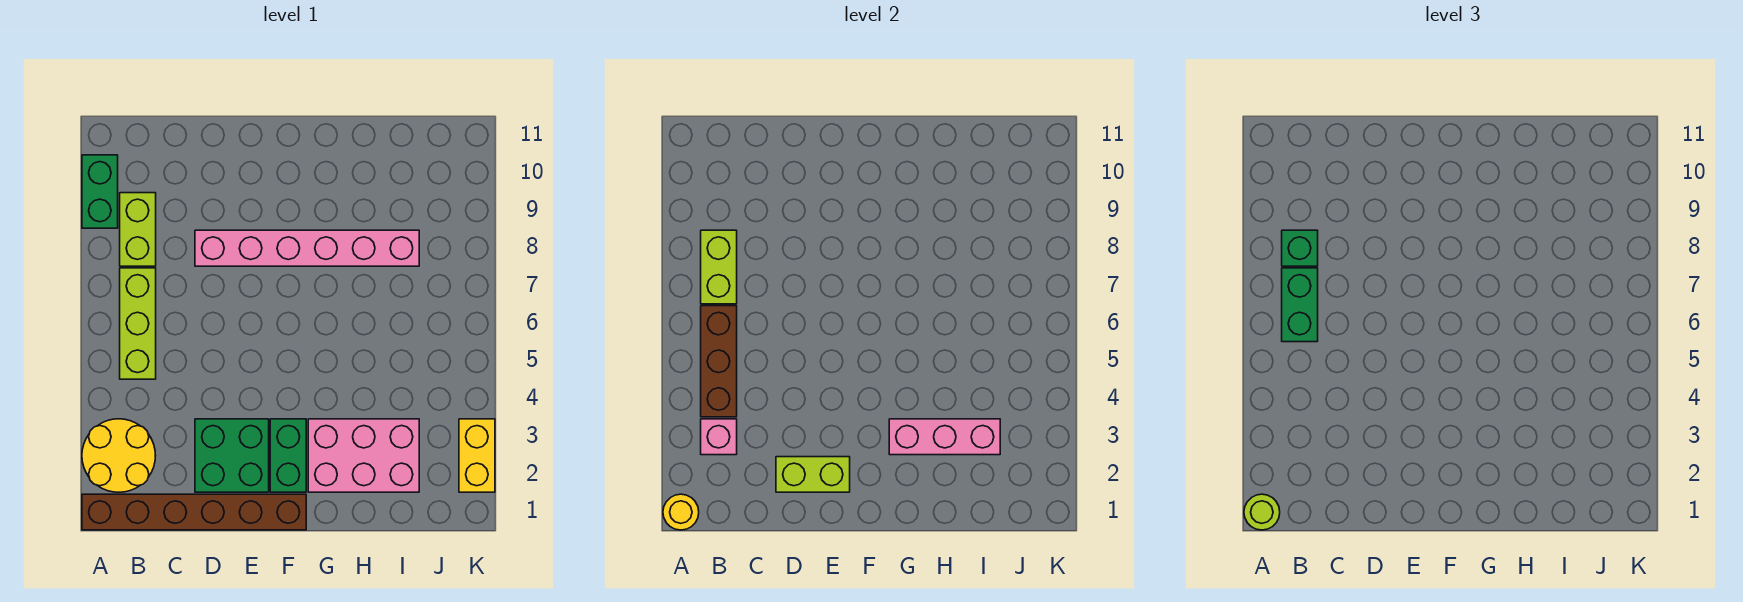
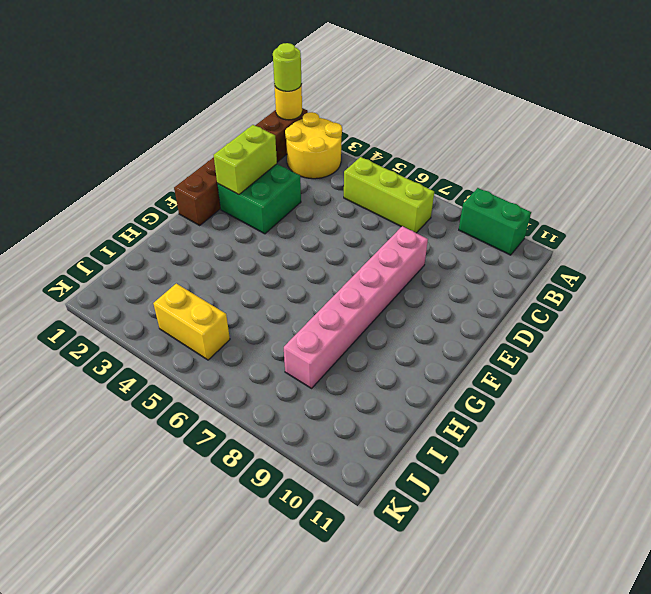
yellow brick J4:J5 level 1 -> yellow brick K2:K3 level 1
none -> lime brick B8:B9 level 1
none -> green brick F2:F3 level 1
none -> pink brick G2:I3 level 1

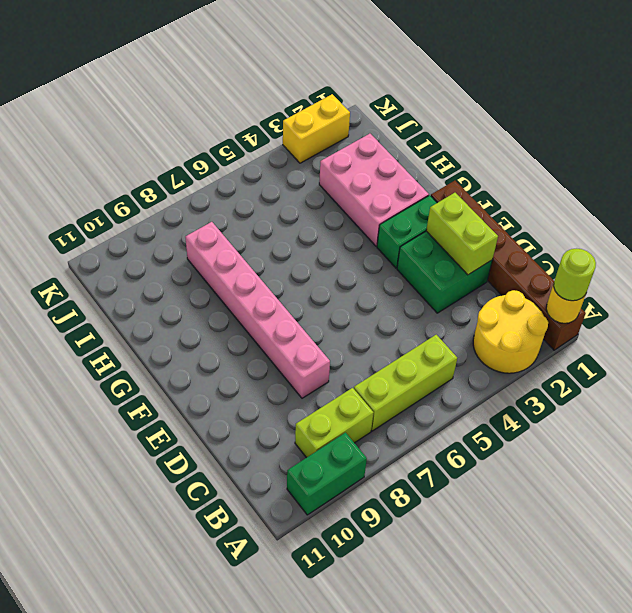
none -> pink brick B3 level 2
none -> brown brick B4:B6 level 2
none -> lime brick B7:B8 level 2

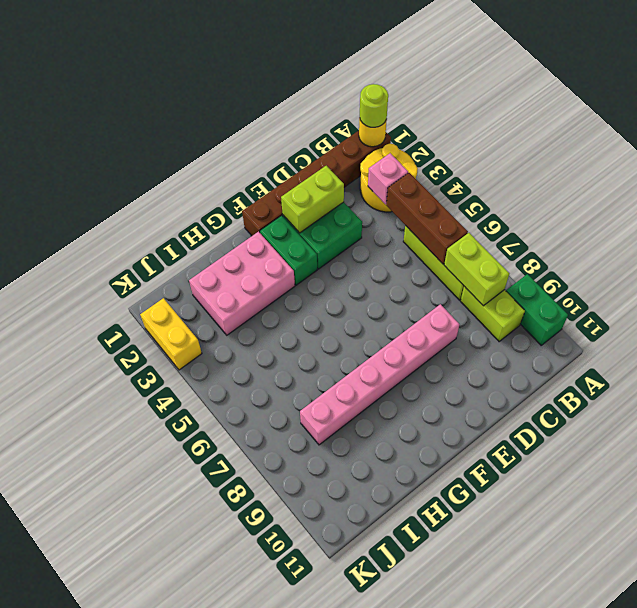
none -> pink brick G3:I3 level 2
none -> green brick B6:B7 level 3
none -> green brick B8 level 3

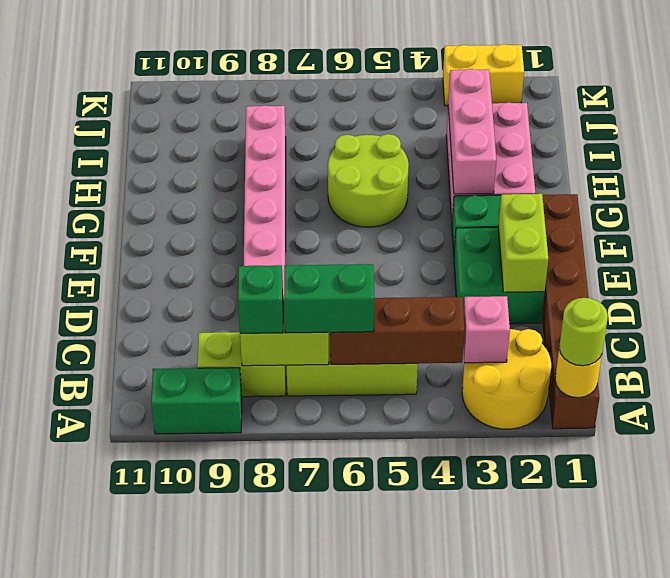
lime round brick G5:H6 level 1 -> none

